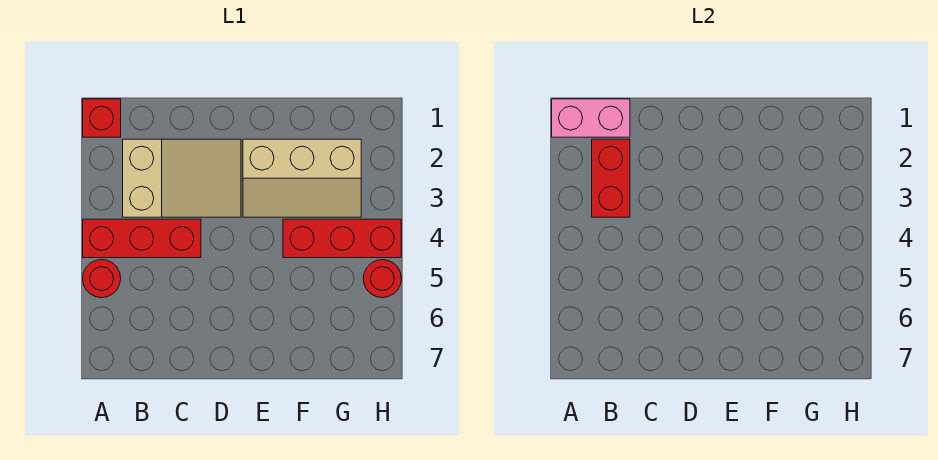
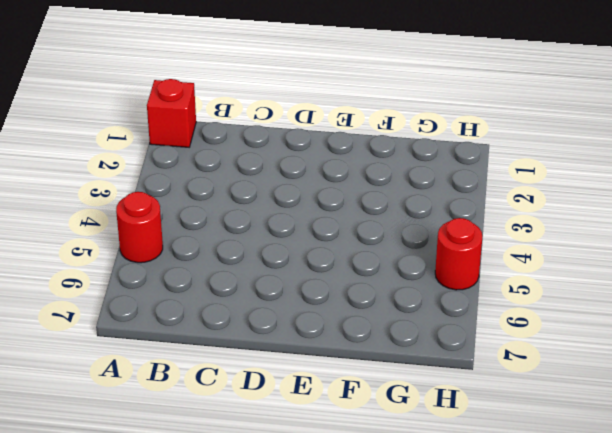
none -> red brick A4:C4 level 1
none -> tan slope B2:D3 level 1 top B

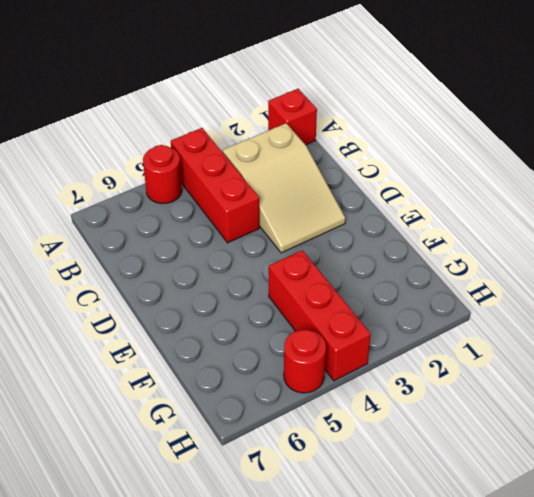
none -> tan slope E2:G3 level 1 top 2
none -> pink brick A1:B1 level 2

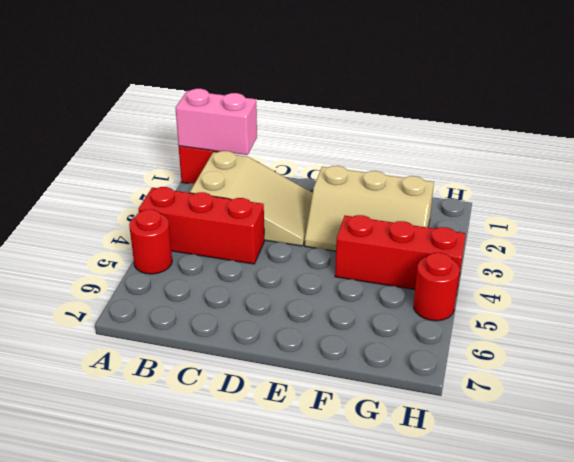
none -> red brick B2:B3 level 2

